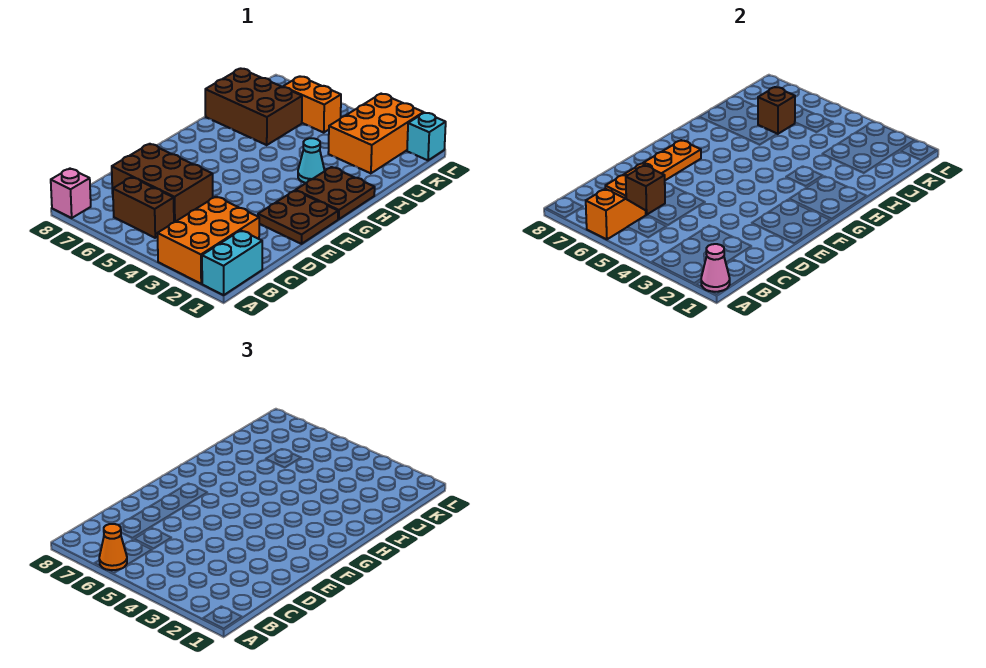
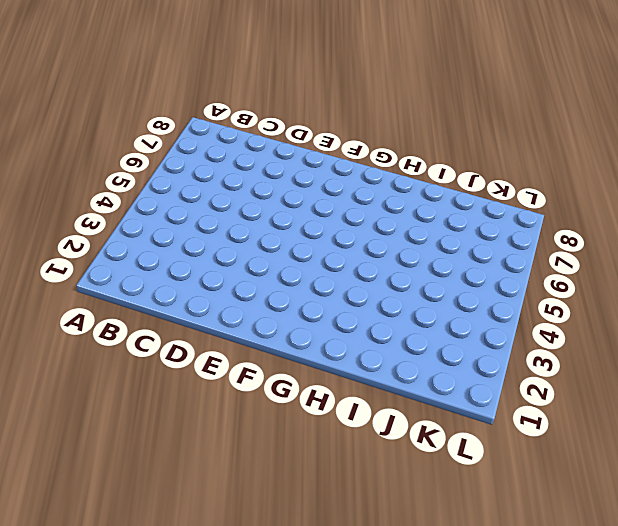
none -> cyan brick A1:B1 level 1
none -> orange brick A2:C3 level 1
none -> pink brick A8 level 1

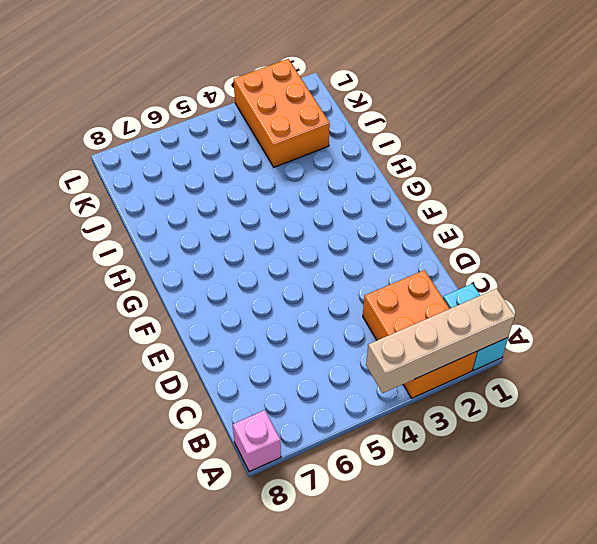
tan brick A1:A4 level 2 -> pink cone A1 level 2
none -> brown brick B5:B6 level 1
none -> brown brick C5:D7 level 1
none -> brown plate E1:F2 level 1

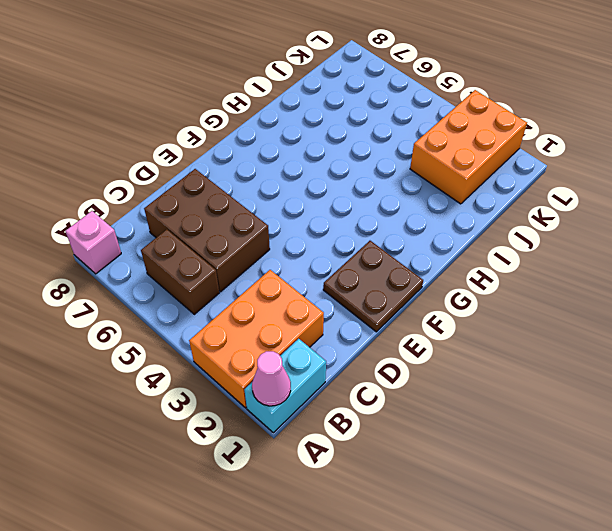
none -> brown plate G1:H2 level 1
none -> cyan cone H3 level 1
none -> brown brick I6:J8 level 1

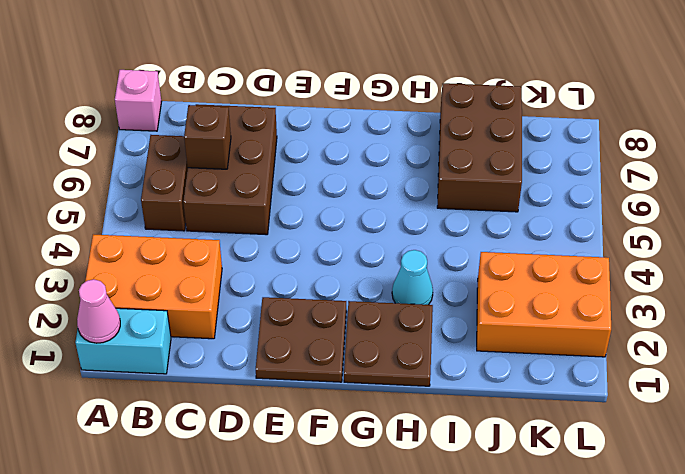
none -> orange brick K5:K6 level 1
none -> cyan brick L1 level 1
none -> orange slope A6:B6 level 2 top A

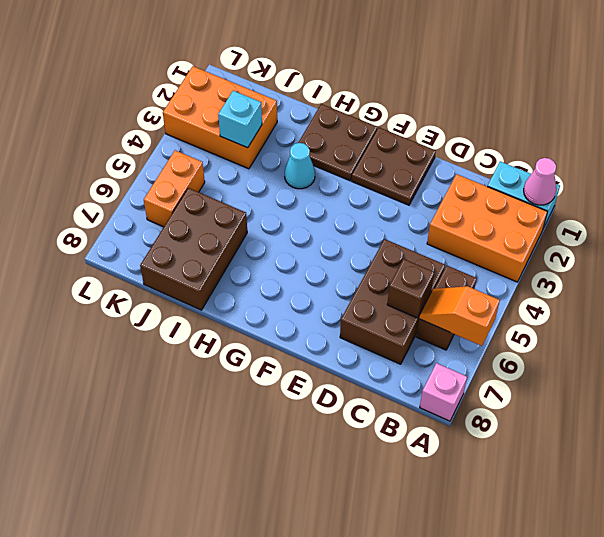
cyan brick J3 level 2 -> cyan brick L1 level 1
none -> orange plate C7:F7 level 2
none -> brown brick J6 level 2
none -> orange cone A6 level 3

